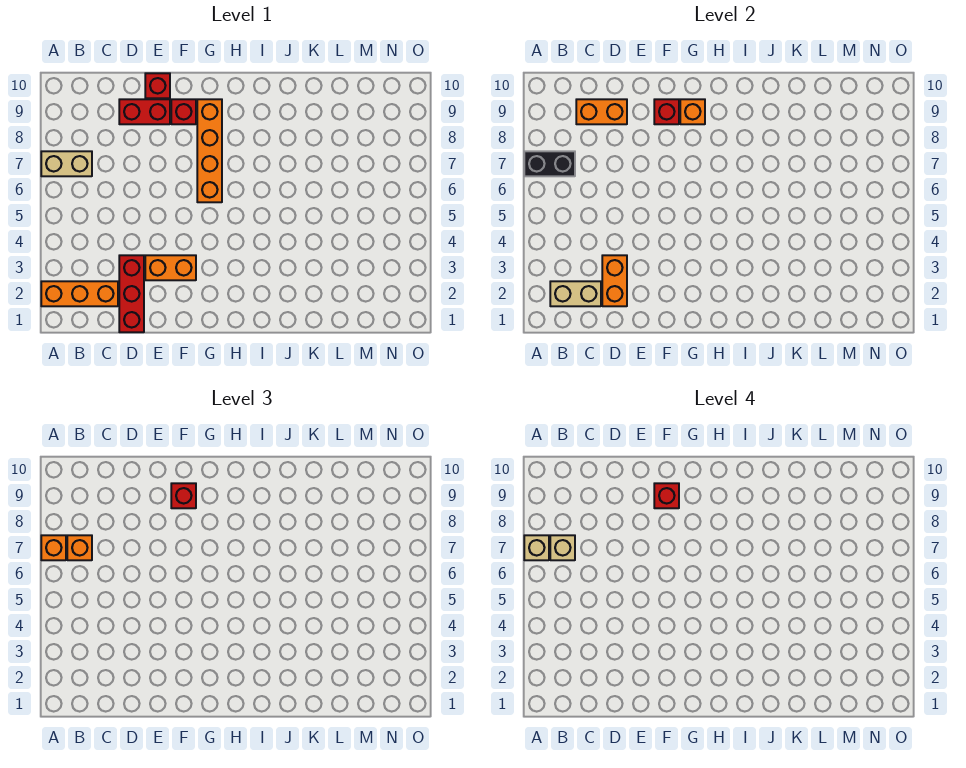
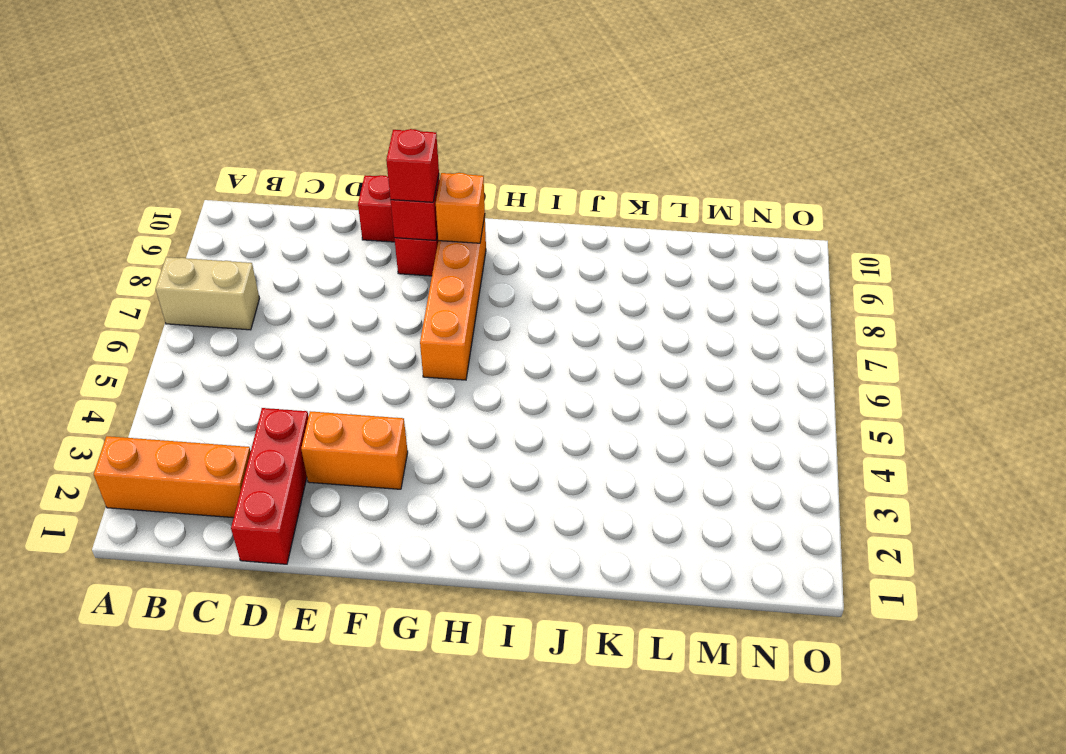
none -> red brick D9:E9 level 1
none -> black brick A7:B7 level 2
none -> tan brick B2:C2 level 2

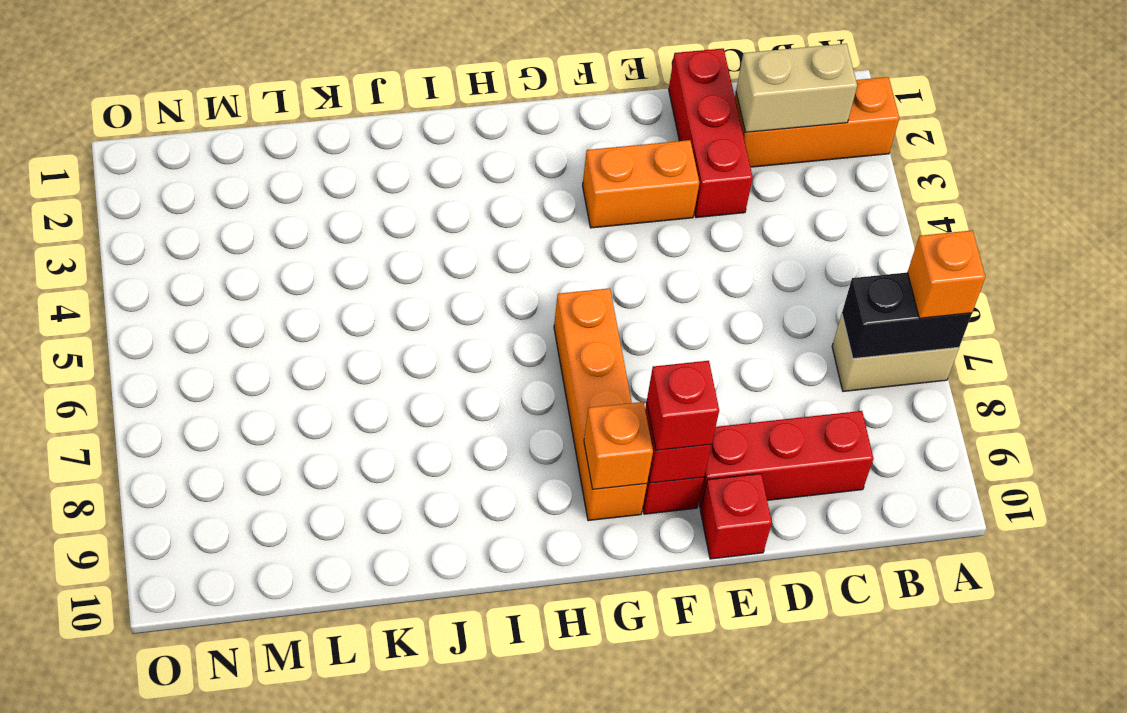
red brick C9:E9 level 1 -> red brick D9:E9 level 1
none -> orange brick C9:D9 level 2
none -> orange brick D2:D3 level 2
none -> orange brick B7 level 3

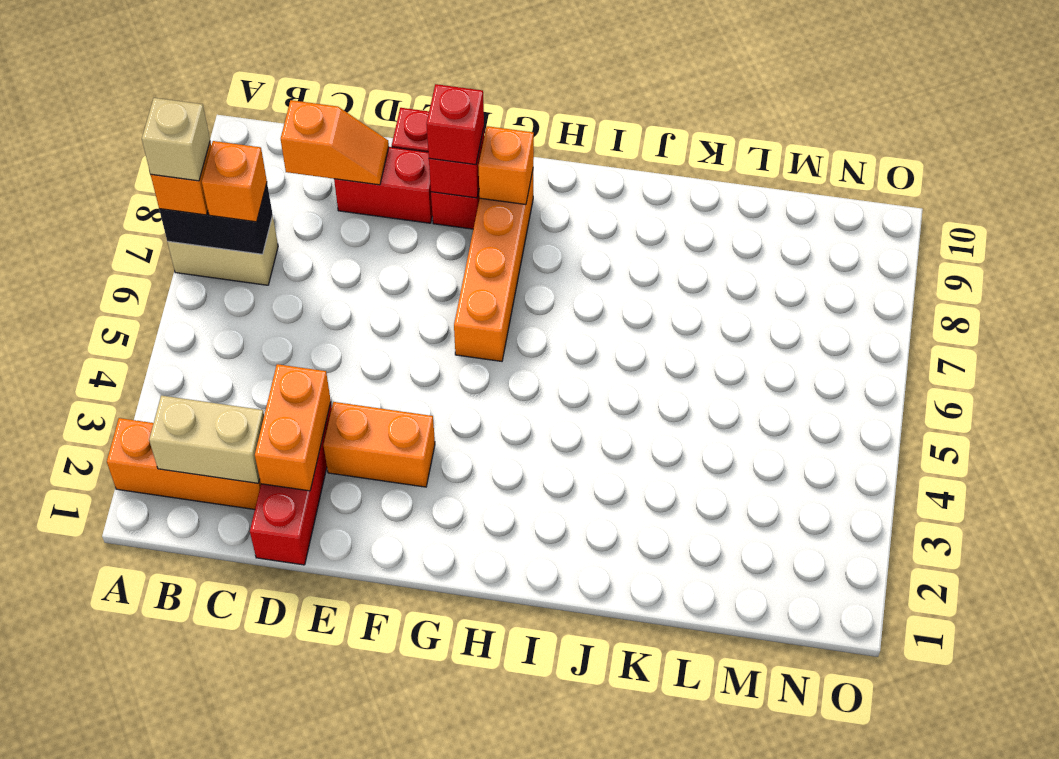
orange slope C9:D9 level 2 top C -> orange brick C9:D9 level 2
none -> tan brick B7 level 4
none -> red brick F9 level 4

